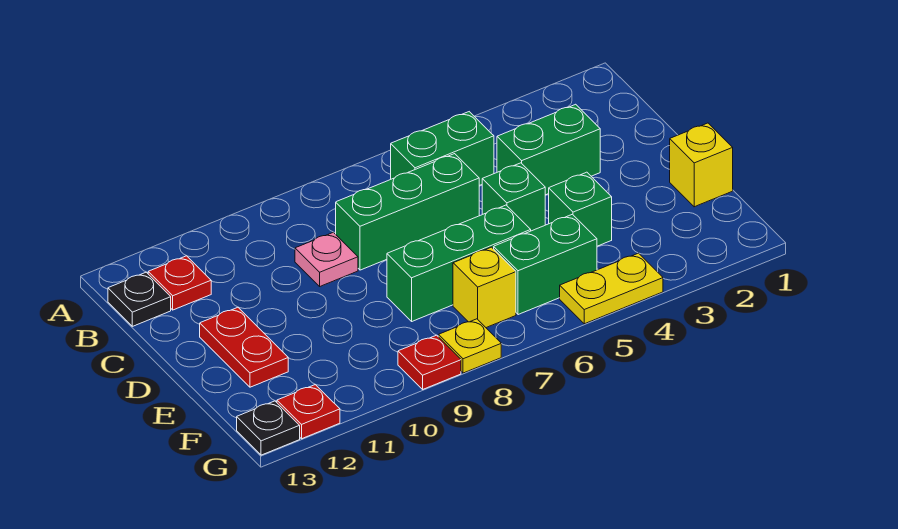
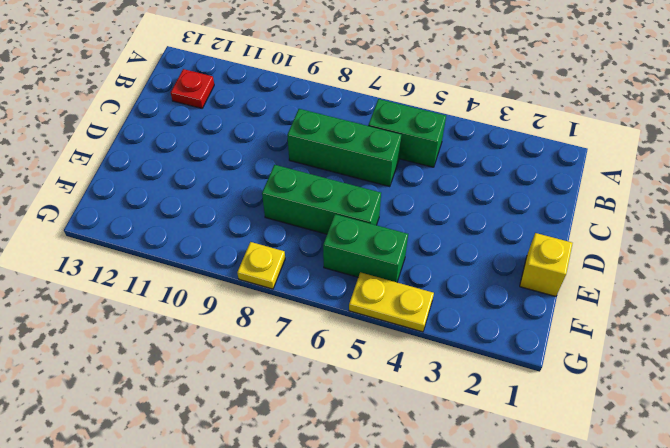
none -> black plate B13 level 1
none -> green brick C3:C4 level 1
none -> pink plate C9 level 1

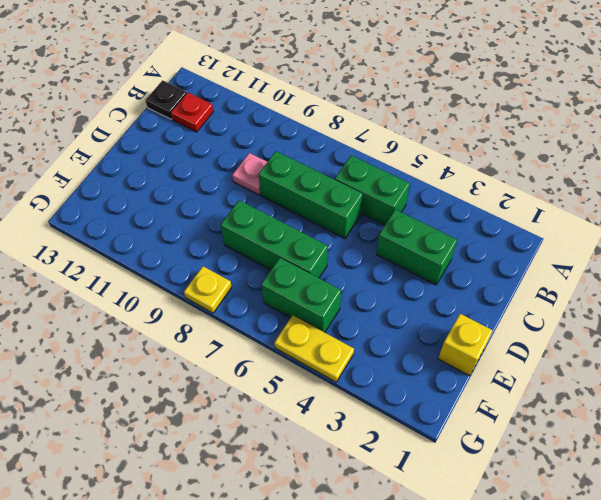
none -> green brick D5 level 1
none -> red plate D12:E12 level 1
none -> green brick E4 level 1

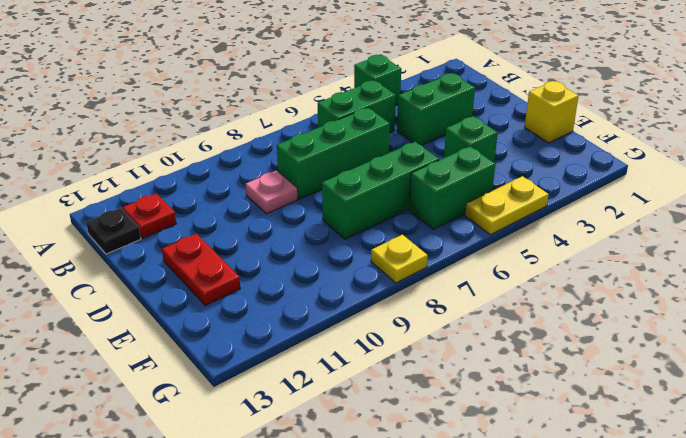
green brick A4 level 1 -> green brick D5 level 1
none -> yellow brick F7 level 1
none -> red plate G9 level 1
none -> red plate G12 level 1

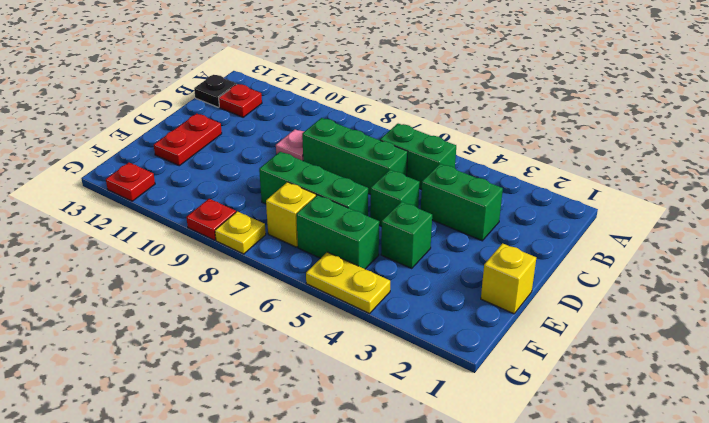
none -> black plate G13 level 1

